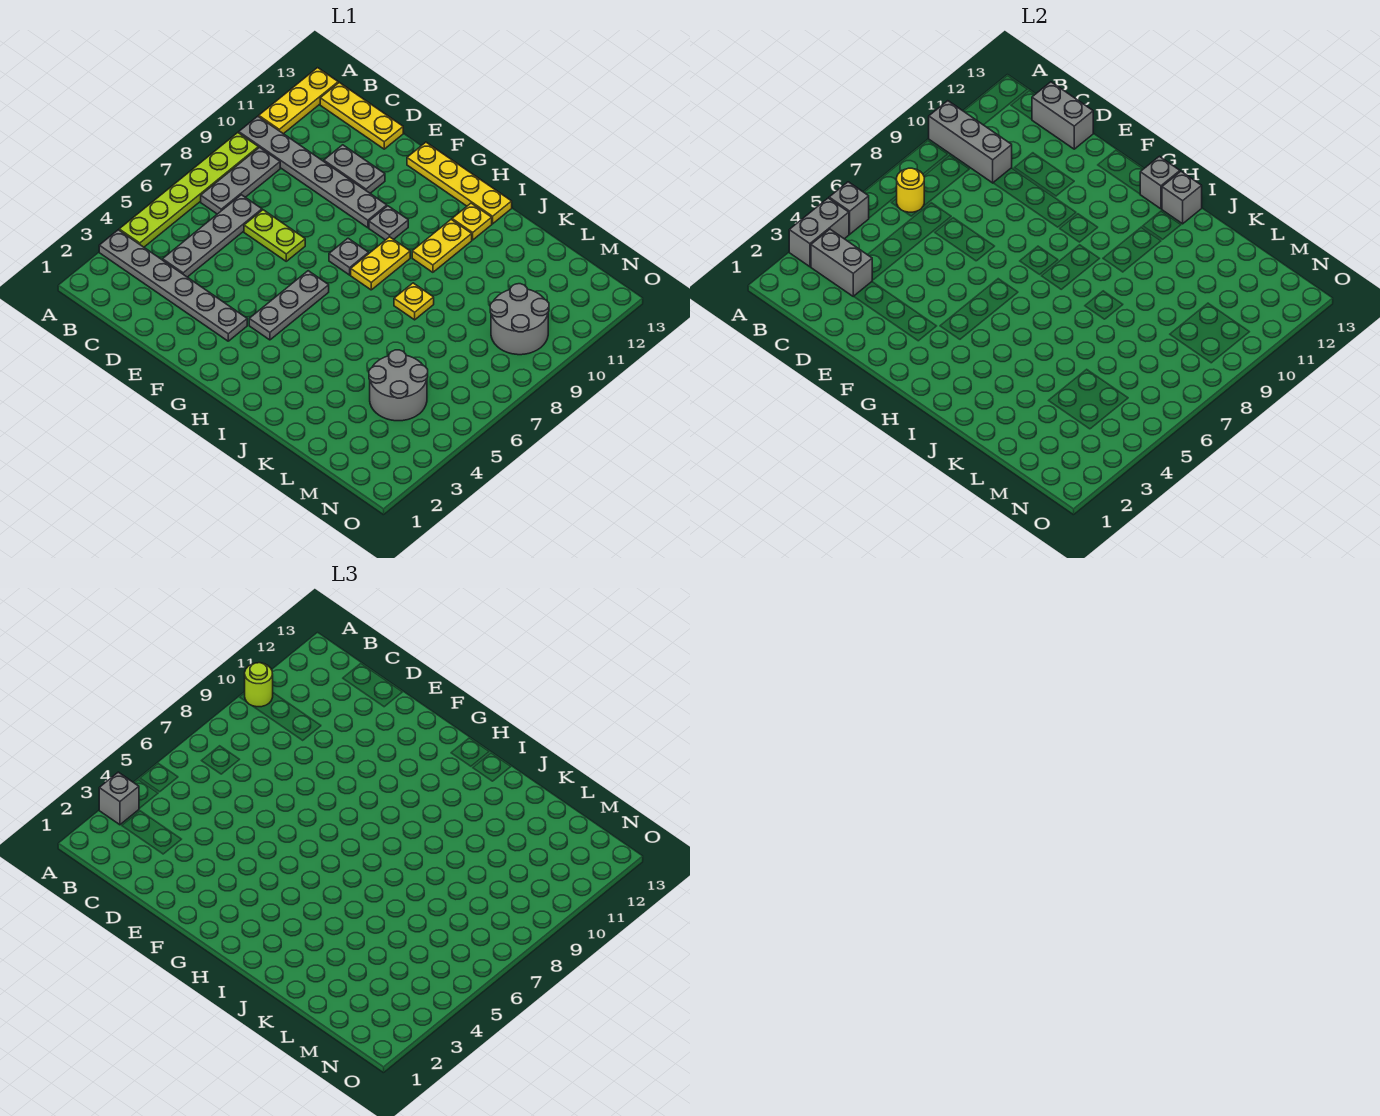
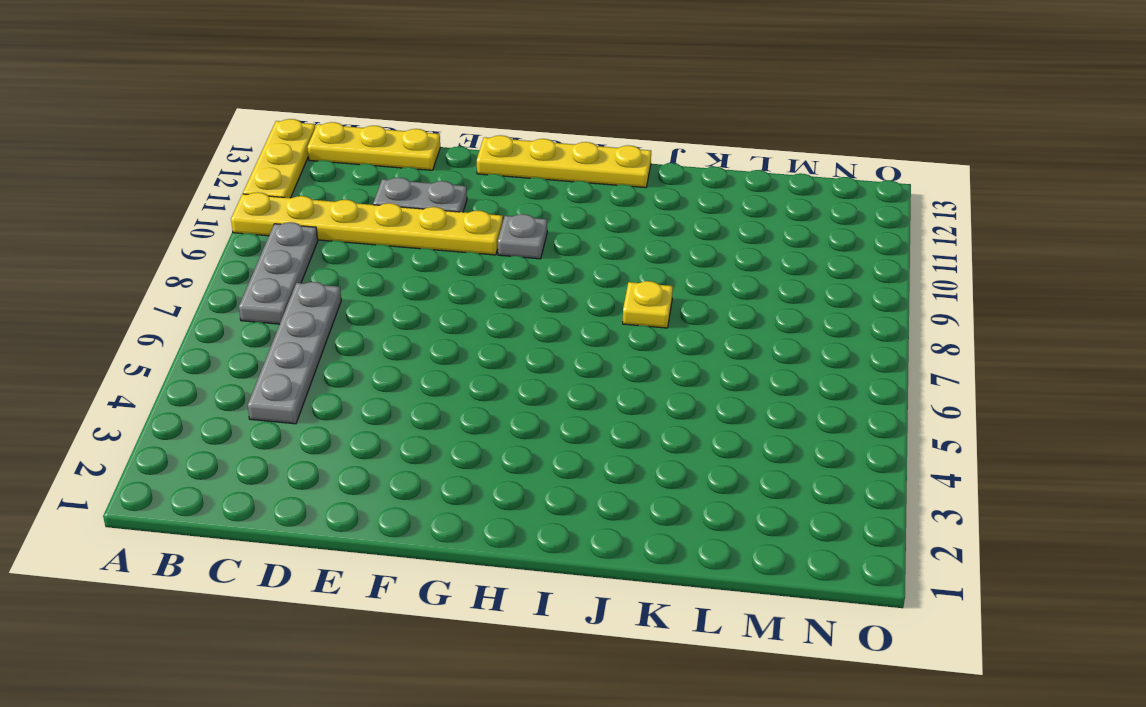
yellow plate A10:F10 level 1 -> grey plate A10:F10 level 1
none -> grey plate A3:F3 level 1
none -> lime plate A4:A9 level 1
none -> lime plate D7:E7 level 1

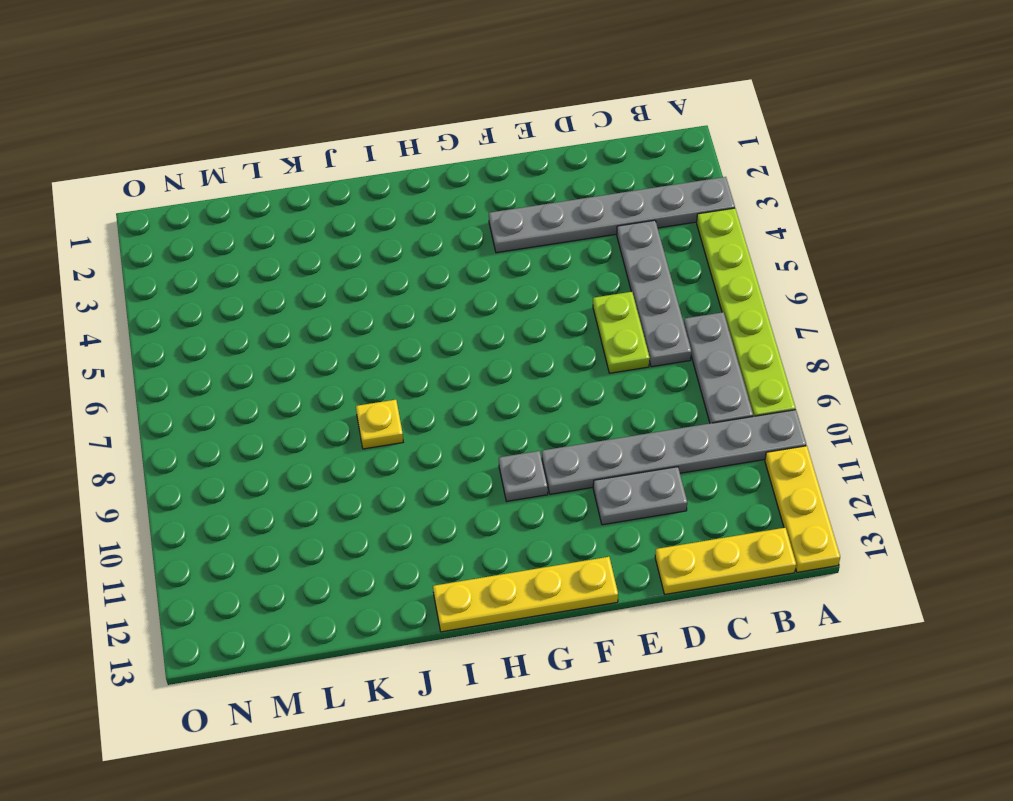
lime plate D6:D7 level 1 -> lime plate D7:E7 level 1
none -> grey plate G4:G6 level 1
none -> grey plate G8 level 1
none -> yellow plate H8:H9 level 1

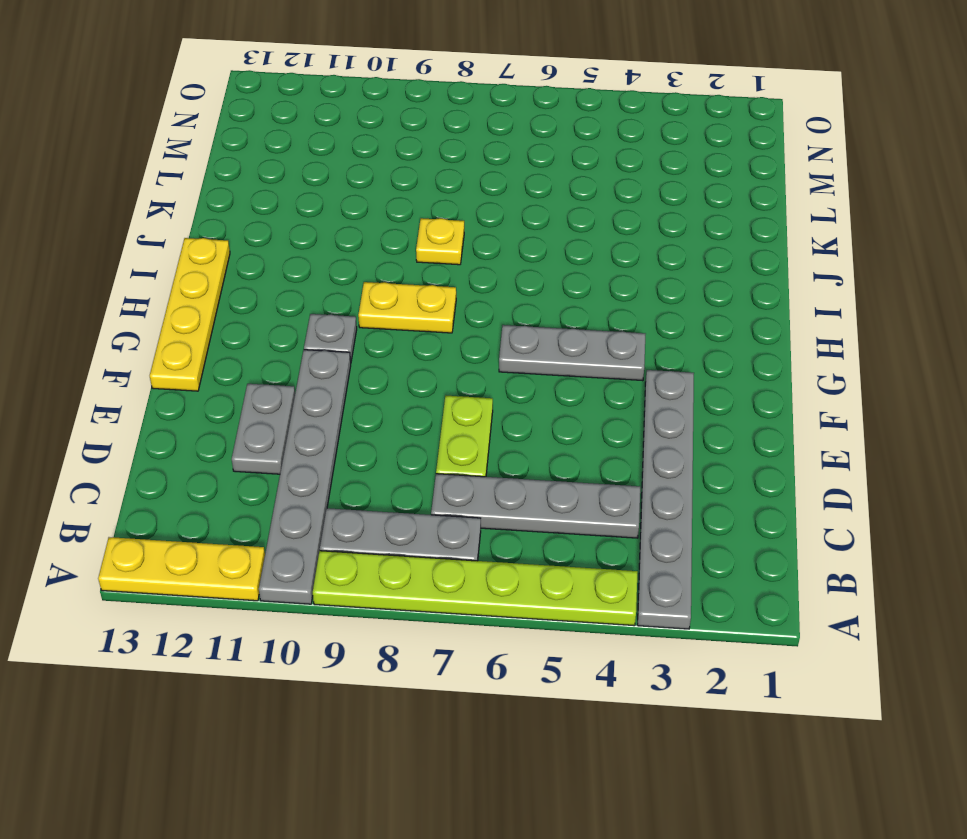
none -> yellow plate B13:D13 level 1
none -> grey plate G8 level 1
none -> yellow plate I10:I11 level 1

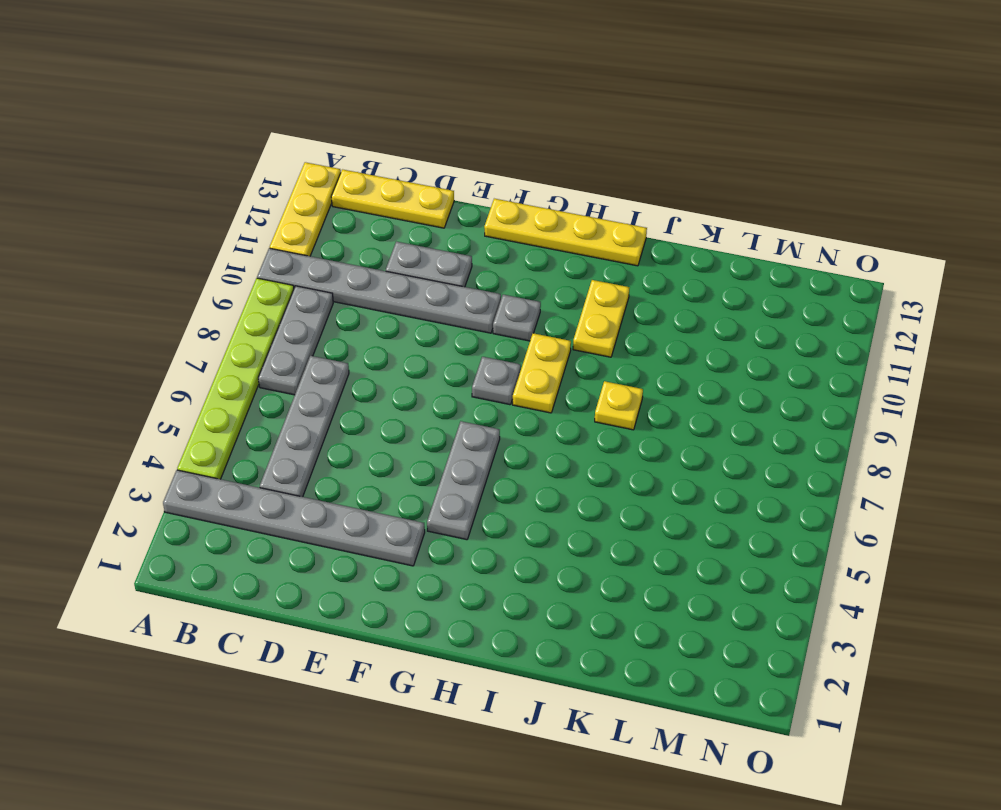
none -> lime plate D7:E7 level 1
none -> yellow plate I12 level 1
none -> grey round brick L4:M5 level 1

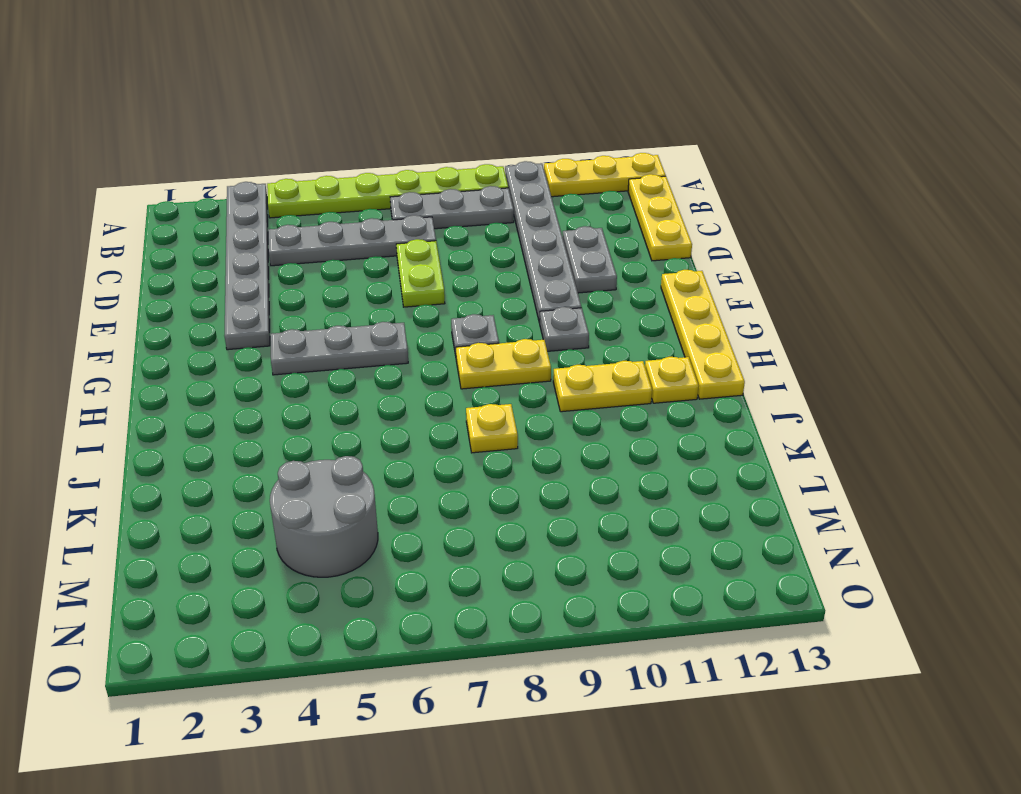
none -> grey round brick M9:N10 level 1
none -> grey brick A3:A4 level 2
none -> grey brick A5 level 2

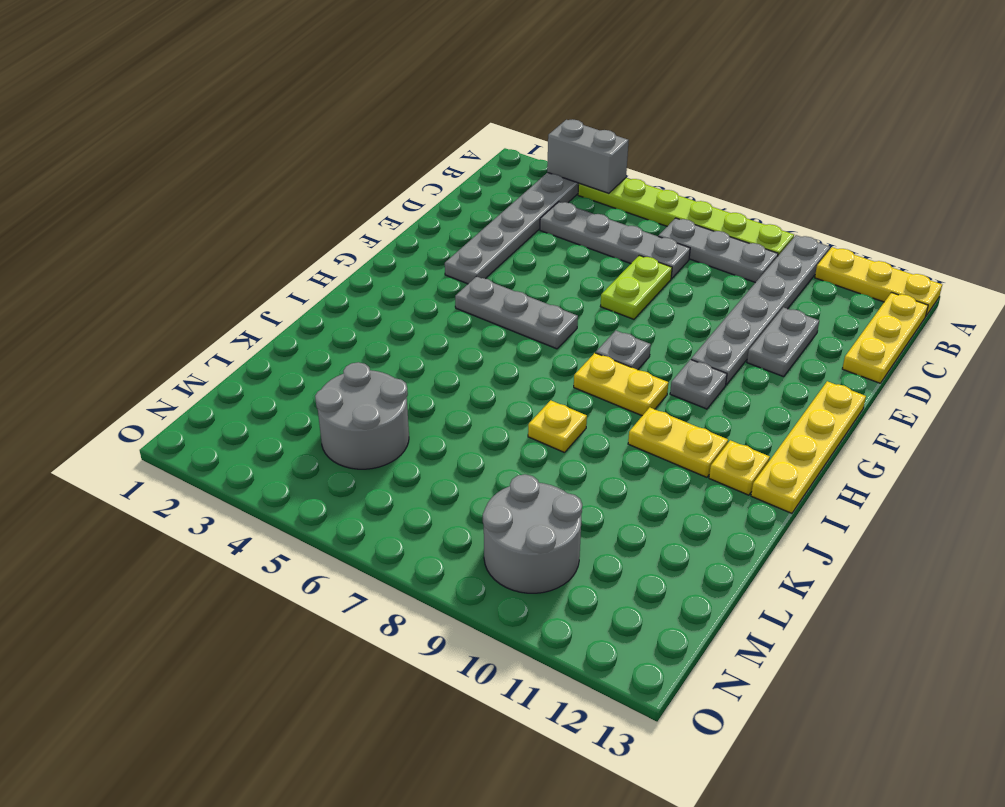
none -> grey brick A5 level 2
none -> grey brick A10:C10 level 2
none -> grey brick B3:C3 level 2

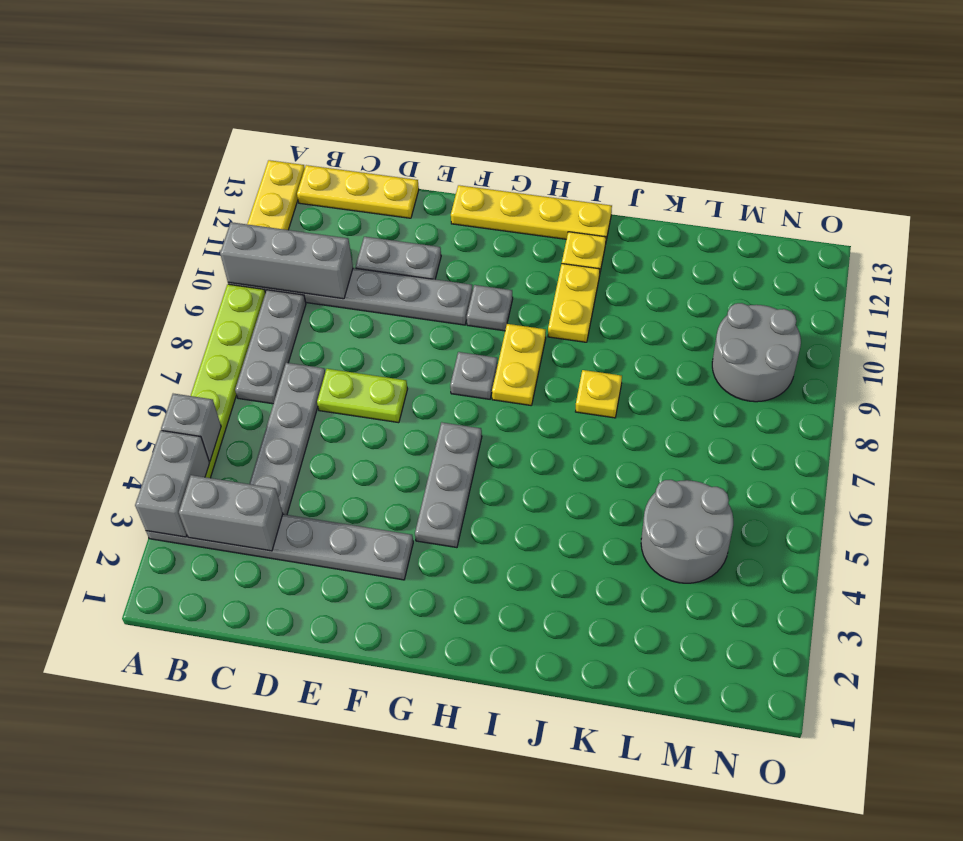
none -> yellow round brick B7 level 2
none -> grey brick C13:D13 level 2
none -> grey brick H13 level 2

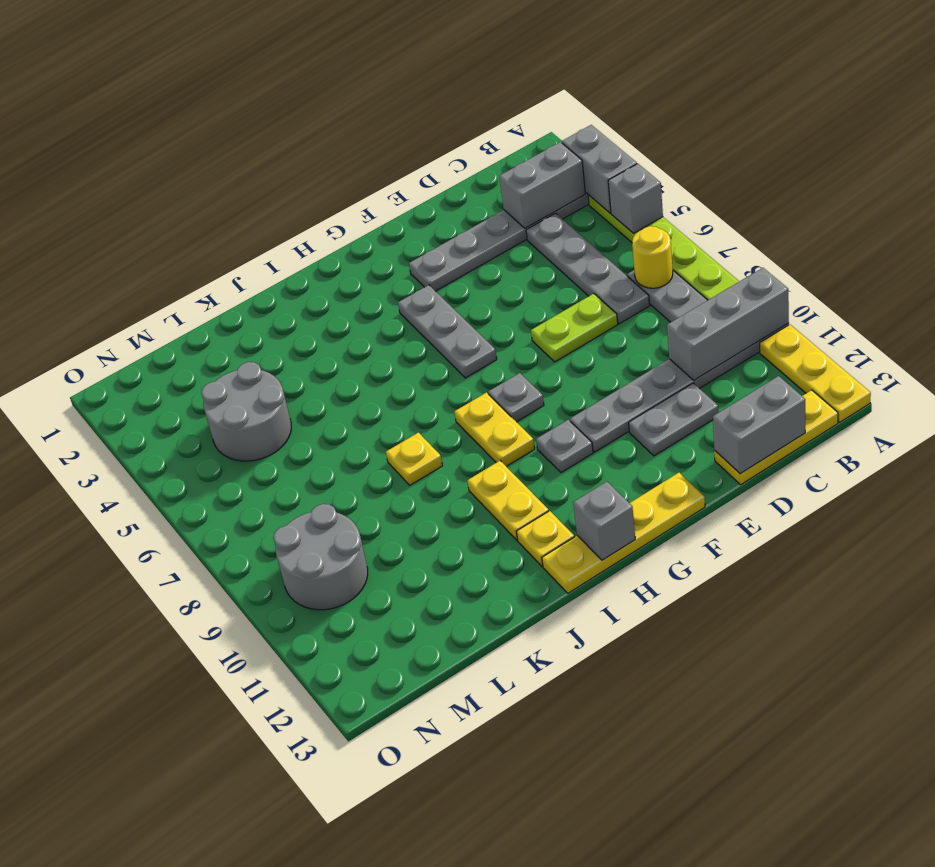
none -> grey brick I13 level 2
none -> grey brick A3 level 3
none -> lime round brick A10 level 3

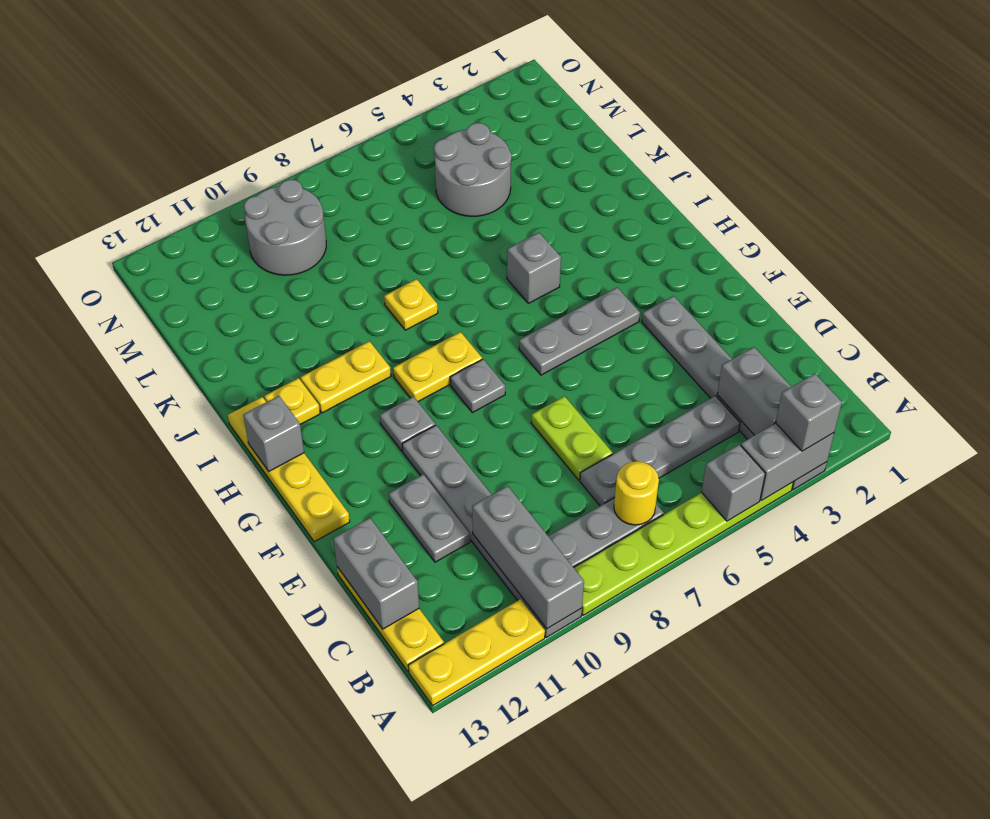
grey brick I5 level 1 -> grey brick I13 level 2
none -> lime round brick A10 level 3

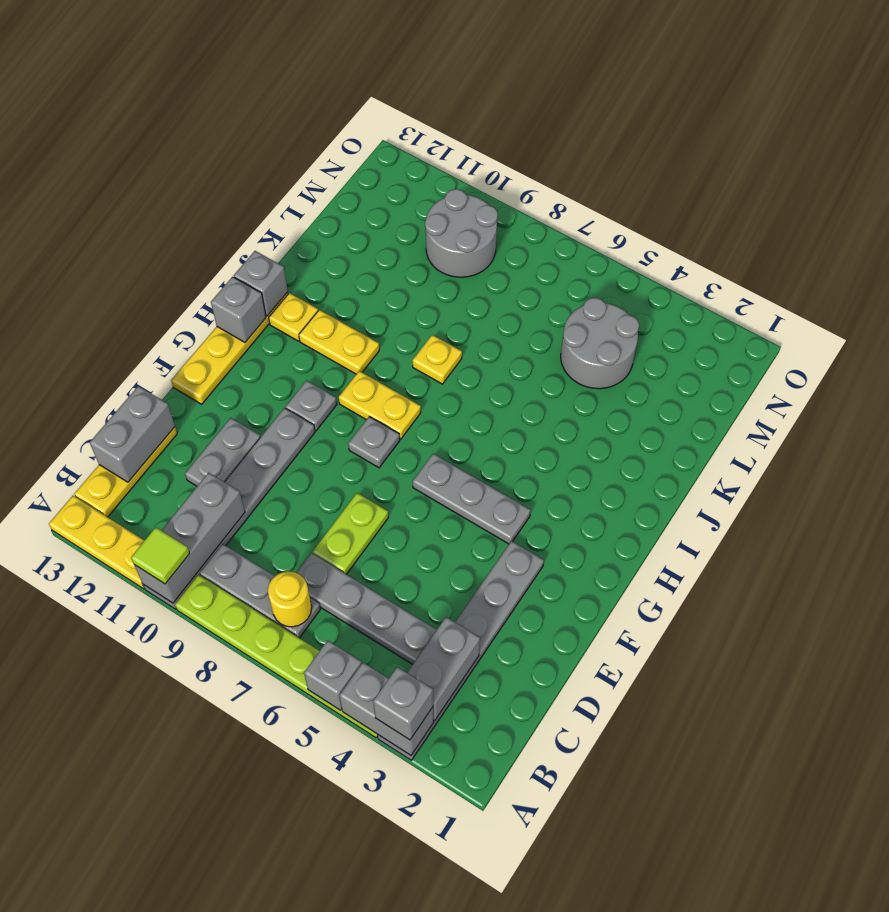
lime tile A10 level 3 -> lime round brick A10 level 3

